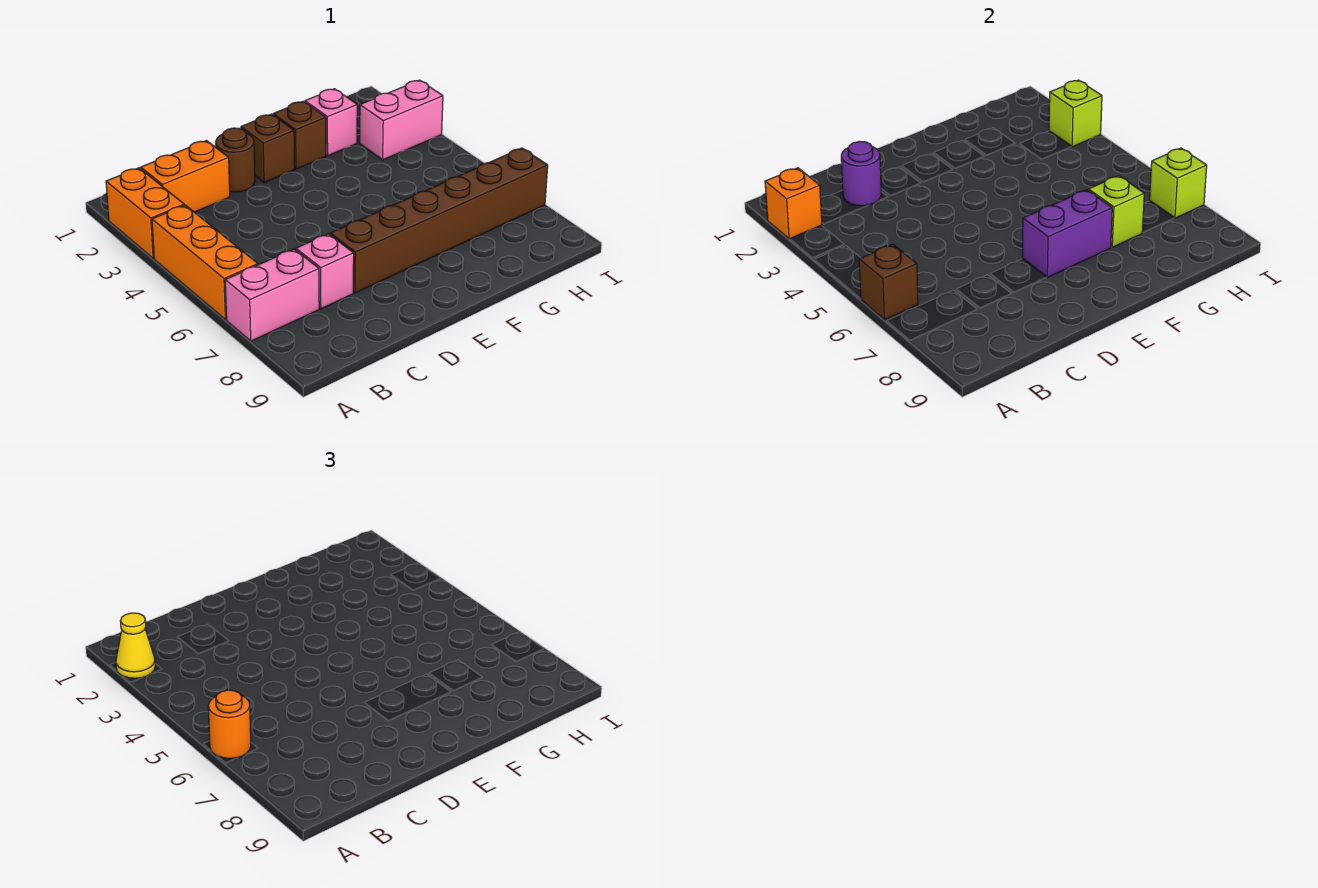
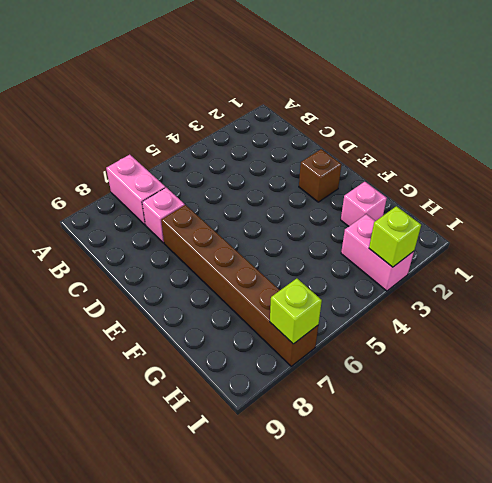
none -> orange brick A2:A3 level 1
none -> orange brick A4:A6 level 1
none -> orange brick B2:C2 level 1

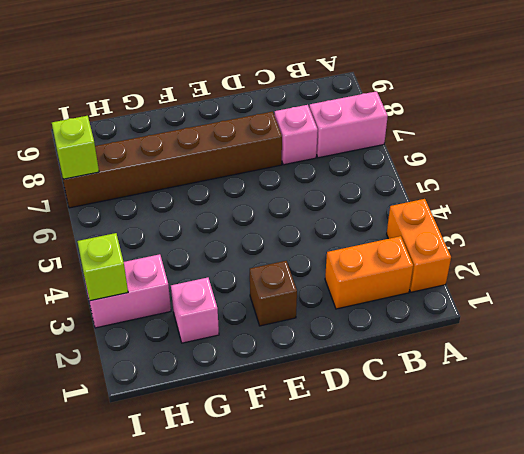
none -> orange brick A4:A6 level 1
none -> brown round brick D2 level 1
none -> brown brick F2 level 1

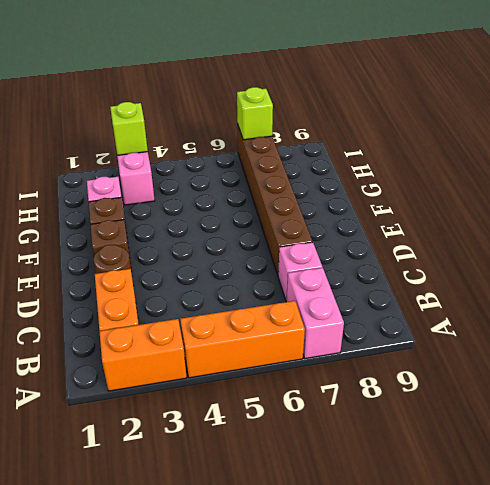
none -> orange brick A2 level 2
none -> brown brick A6 level 2
none -> purple round brick C2 level 2

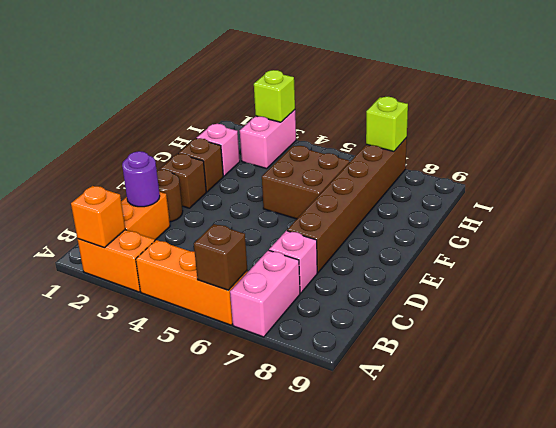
brown brick F5:G6 level 1 -> none
none -> purple brick E7:F7 level 2
none -> lime brick G7 level 2
none -> yellow cone A2 level 3

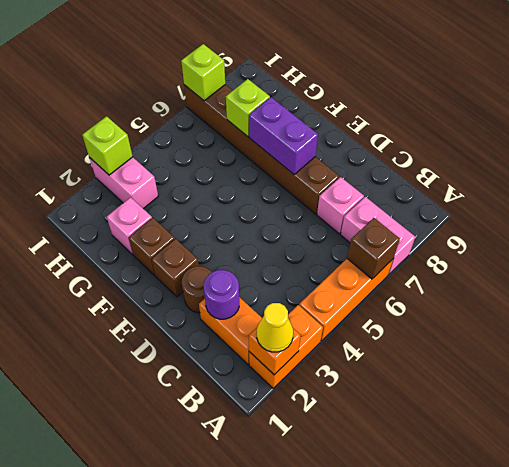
none -> orange round brick A6 level 3

